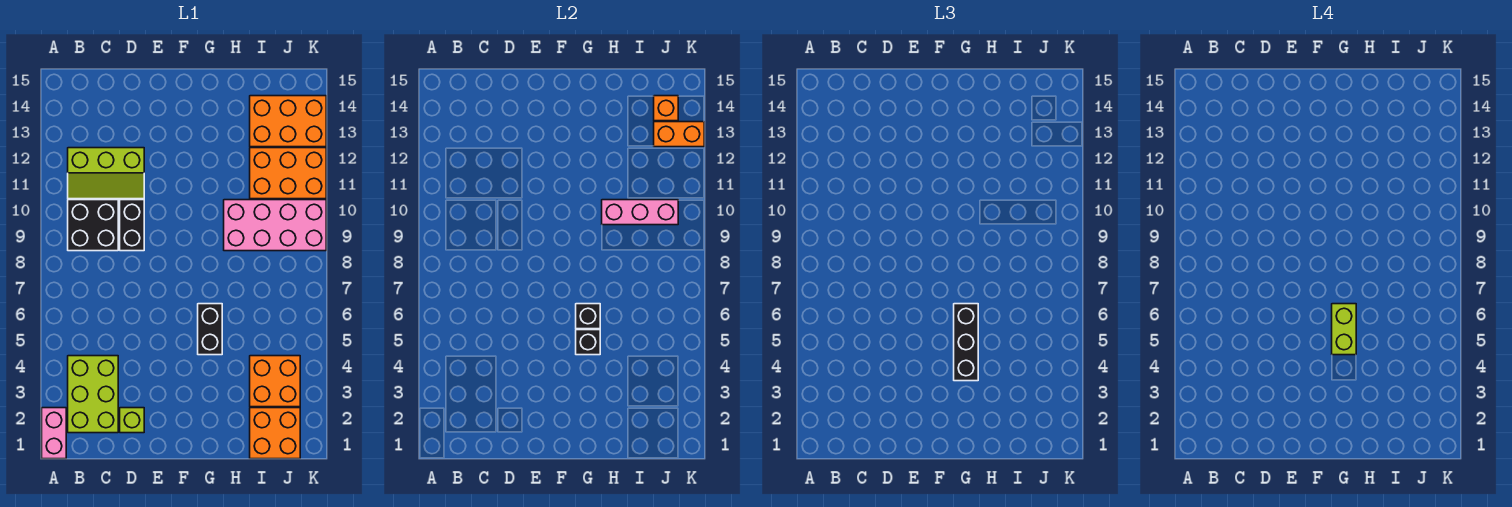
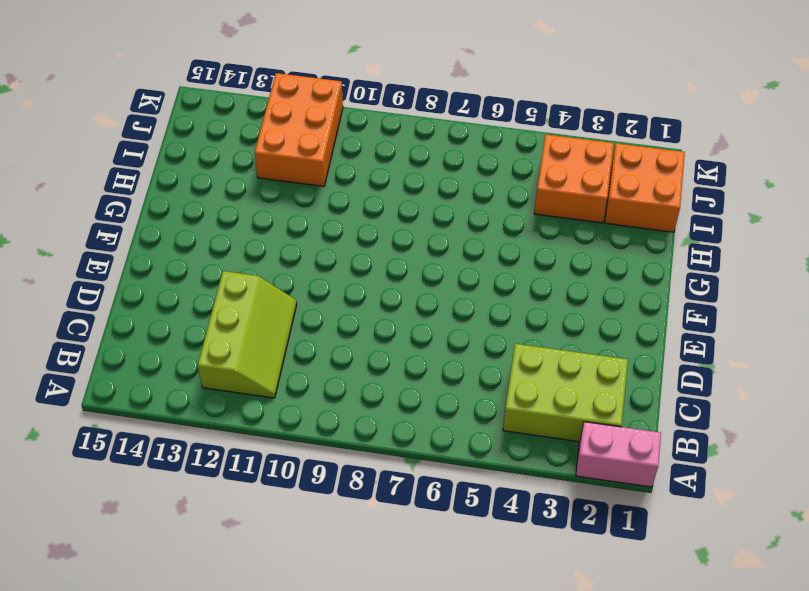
none -> black brick B9:C10 level 1
none -> lime brick D2 level 1
none -> black brick D9:D10 level 1

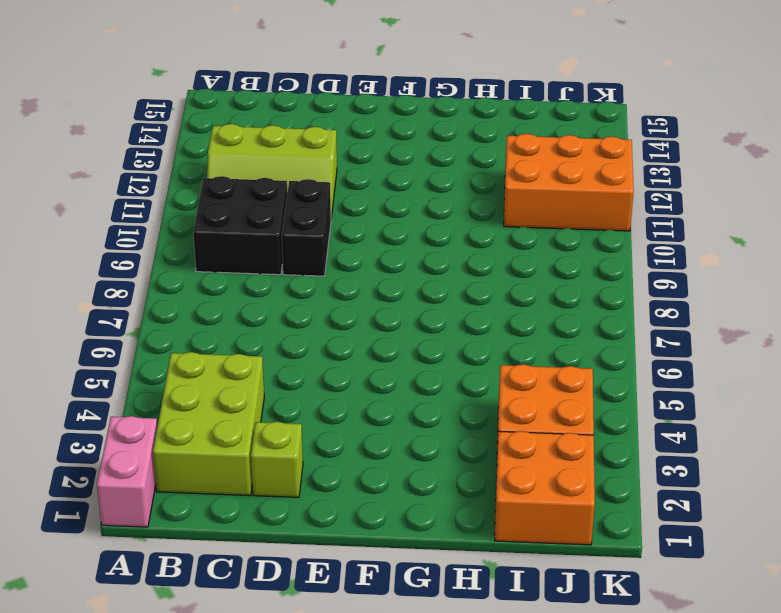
none -> black brick G5:G6 level 1
none -> pink brick H9:K10 level 1
none -> orange brick I13:K14 level 1

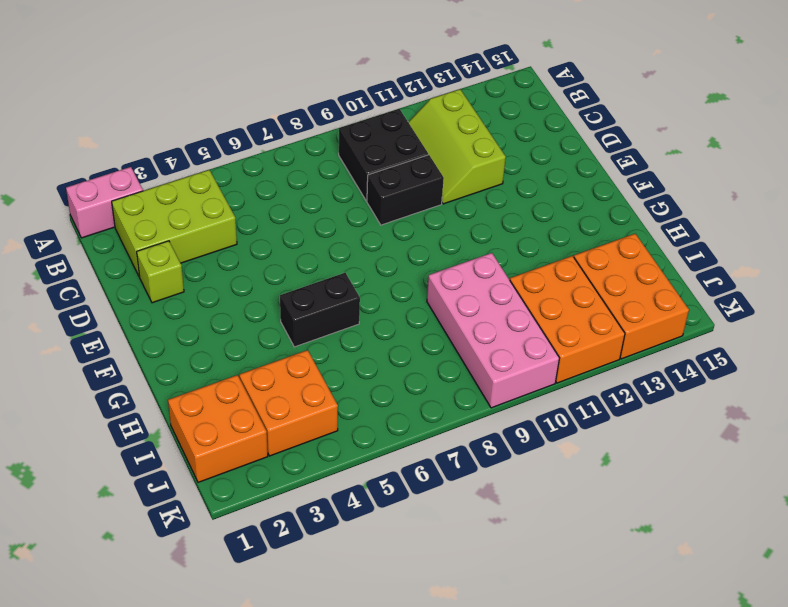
none -> black brick G5 level 2
none -> black brick G6 level 2
none -> pink brick H10:J10 level 2

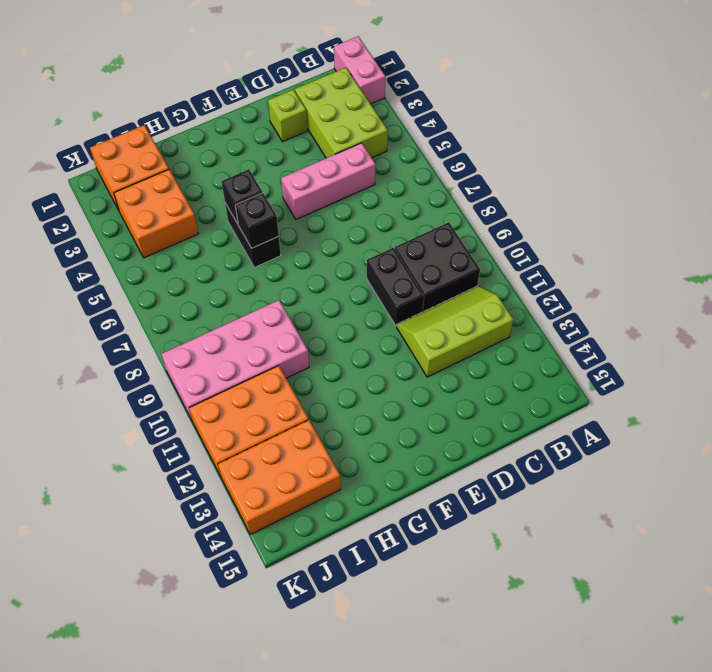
pink brick C5:E5 level 1 -> pink brick H10:J10 level 2
none -> orange brick J13:K13 level 2
none -> orange brick J14 level 2
none -> black brick G4:G6 level 3

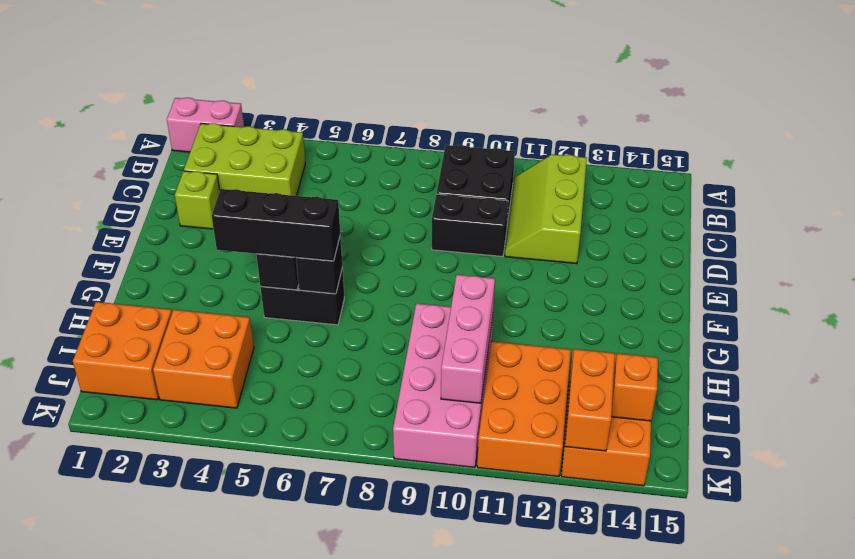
none -> lime brick G5:G6 level 4

